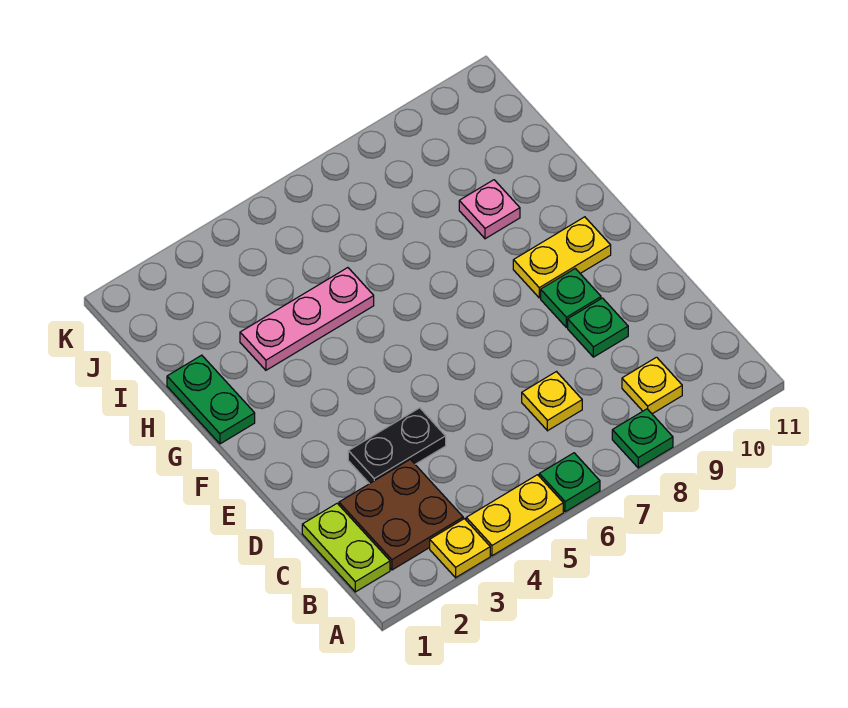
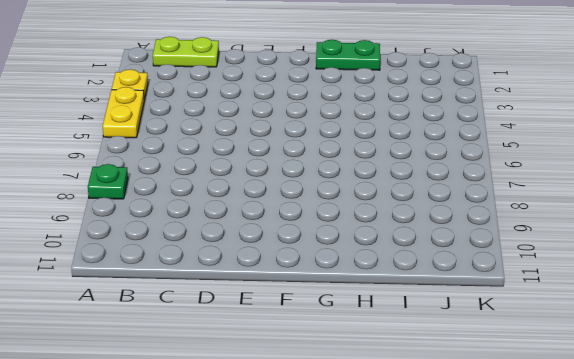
none -> green plate A6 level 1
none -> brown plate B2:C3 level 1
none -> yellow plate B9 level 1

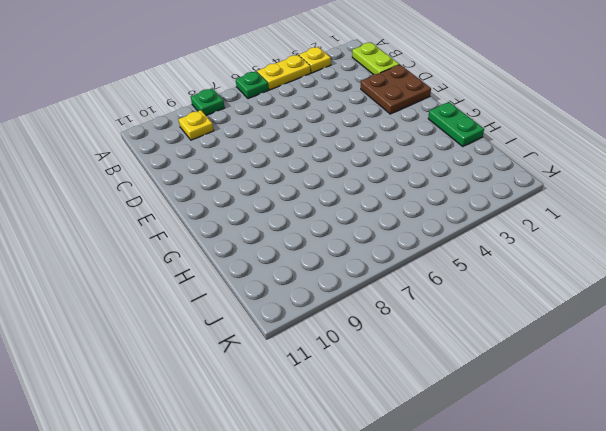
brown plate D1:E2 level 1 -> brown plate B2:C3 level 1
none -> yellow plate C7 level 1
none -> black plate D3:D4 level 1
none -> green plate D9 level 1

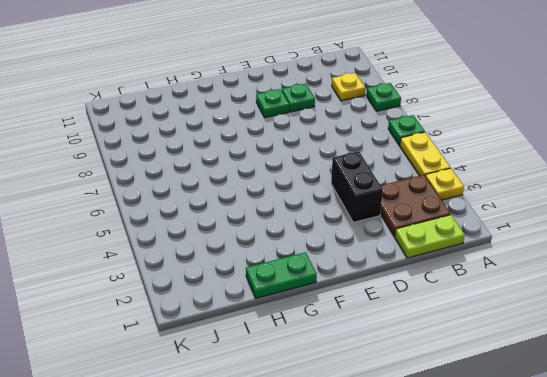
black brick D3:D4 level 1 -> black plate D3:D4 level 1
none -> yellow plate C7 level 1
none -> yellow plate F9:F10 level 1
none -> pink plate H3:H5 level 1

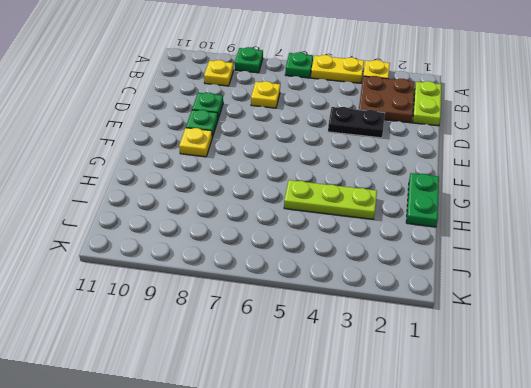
yellow plate F9 level 1 -> yellow plate F9:F10 level 1
lime plate H3:H5 level 1 -> pink plate H3:H5 level 1
none -> pink plate H9 level 1

